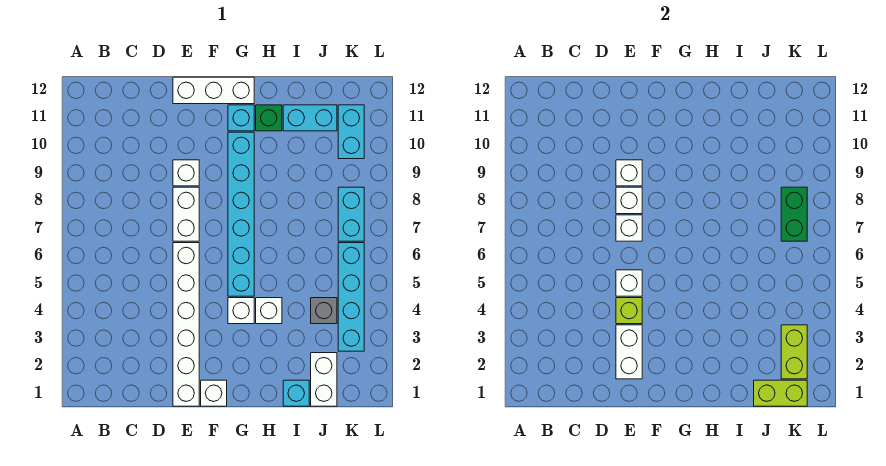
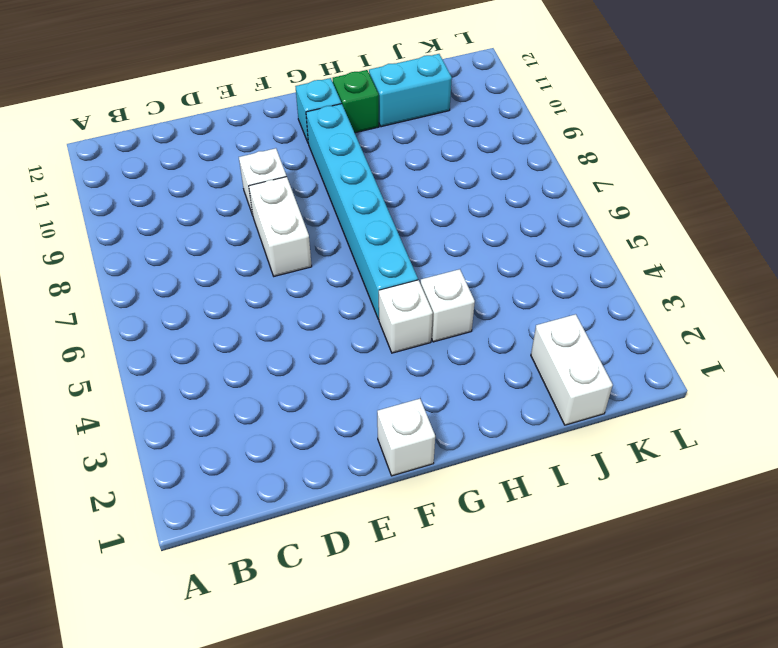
none -> white brick E1:E6 level 1
none -> white brick E12:G12 level 1
none -> cyan brick I1 level 1

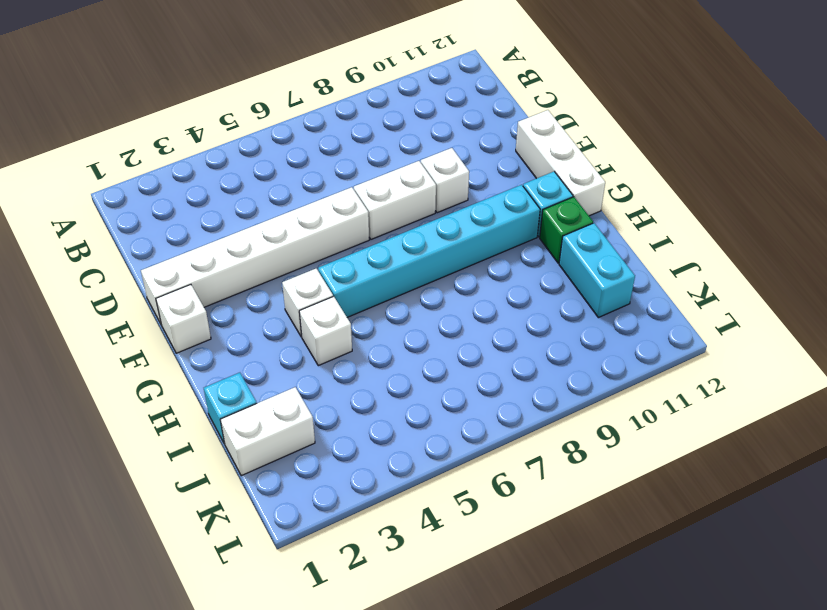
none -> grey brick J4 level 1
none -> cyan brick K3:K6 level 1
none -> cyan brick K7:K8 level 1

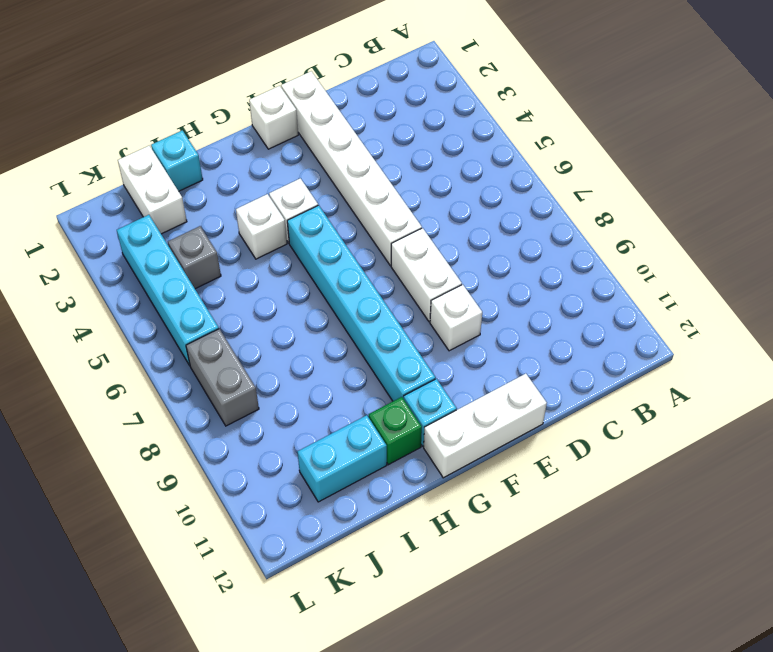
grey brick K7:K8 level 1 -> cyan brick K7:K8 level 1
none -> cyan brick K10:K11 level 1
none -> white brick E2:E3 level 2
none -> lime brick E4 level 2

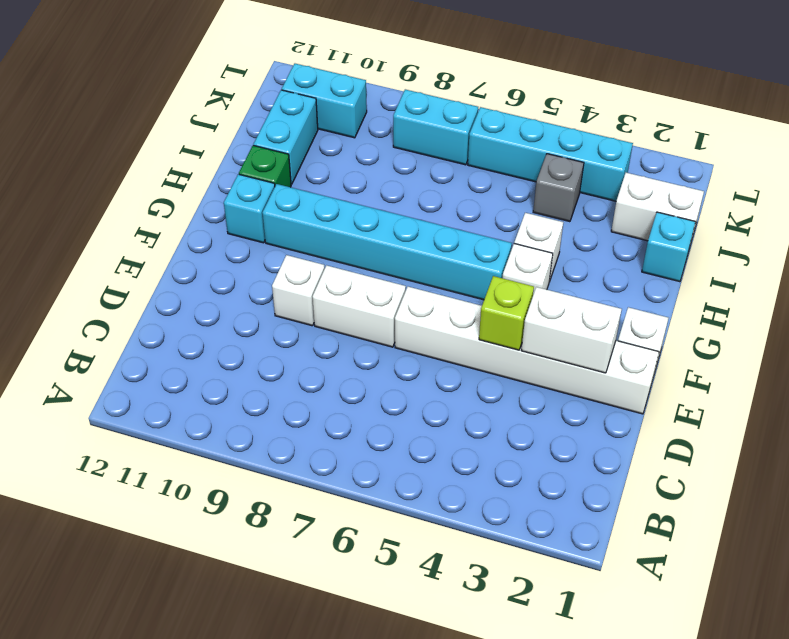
none -> white brick E12:G12 level 1
none -> white brick E5 level 2
none -> white brick E7 level 2

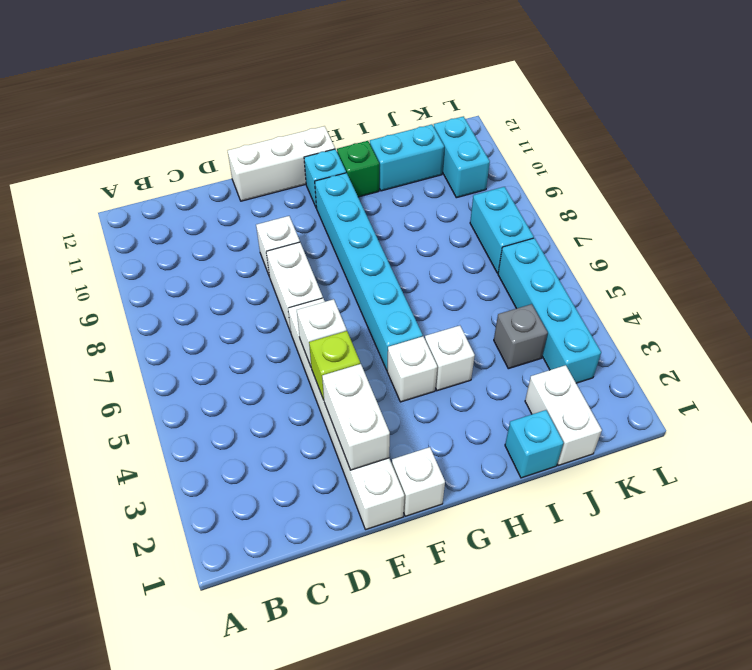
none -> white brick E7 level 2
none -> white brick E8 level 2
none -> white brick E9 level 2

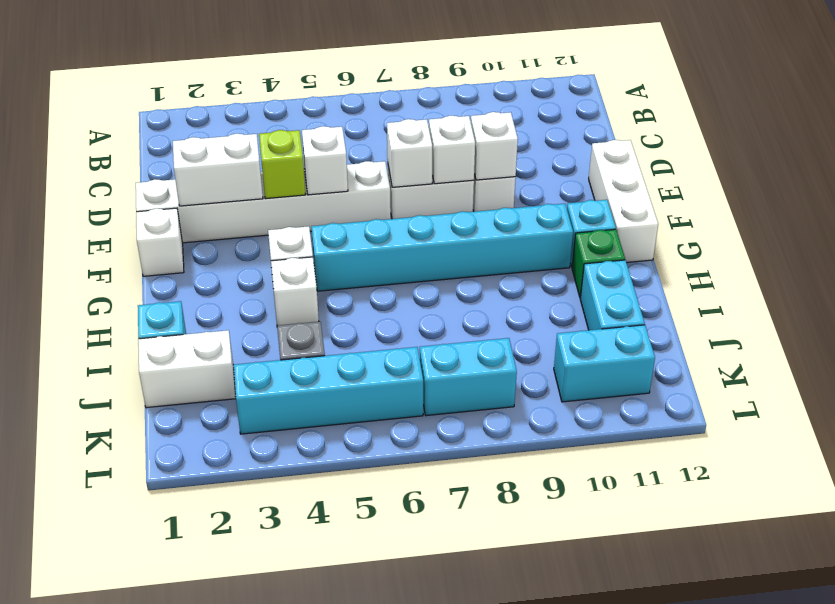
none -> lime brick J1:K1 level 2
none -> lime brick K2:K3 level 2
none -> green brick K7:K8 level 2

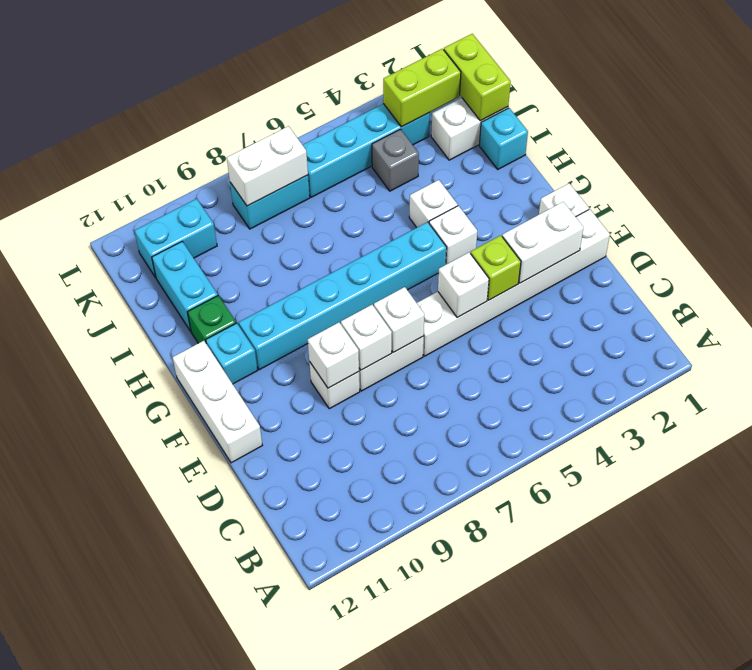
white brick K7:K8 level 2 -> green brick K7:K8 level 2

